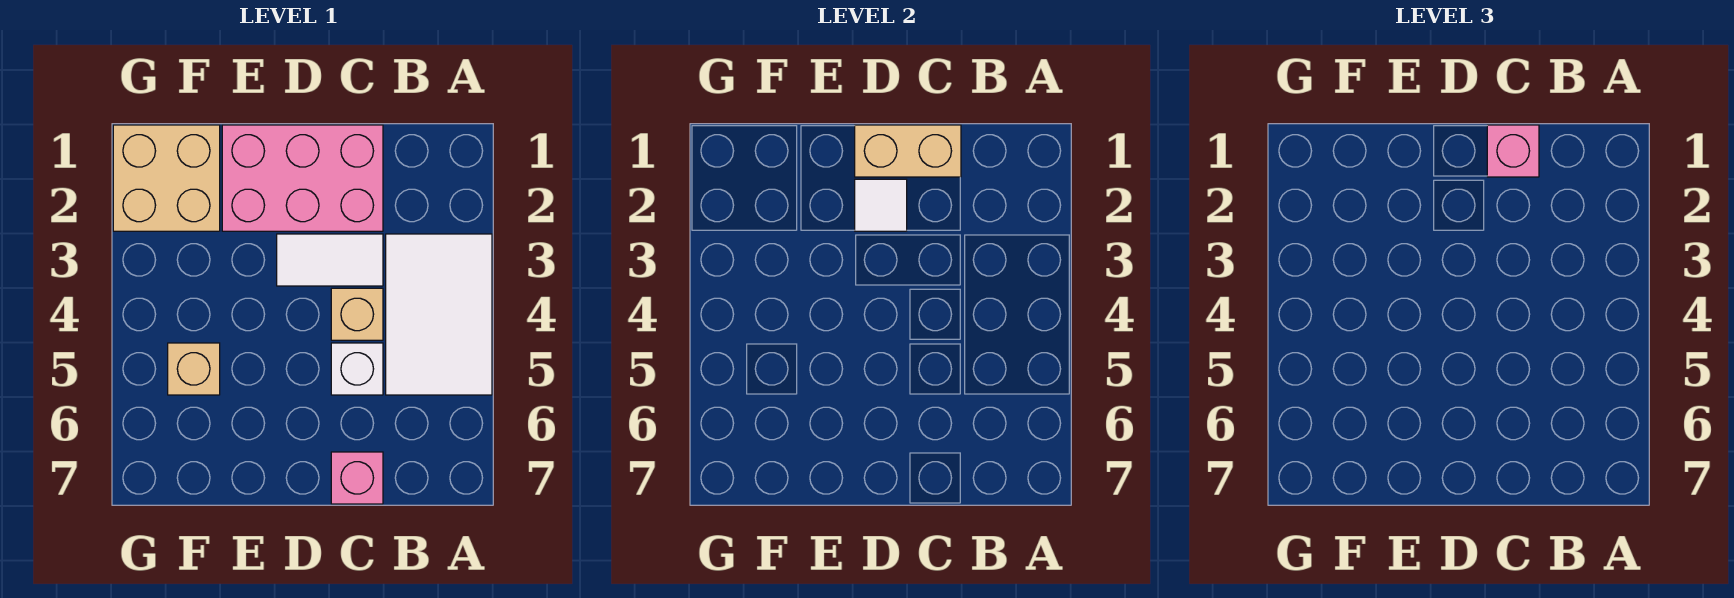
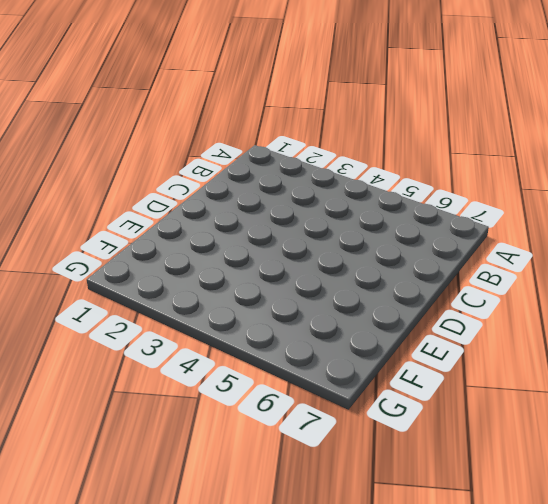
none -> white tile A3:B5 level 1
none -> pink brick C1:E2 level 1

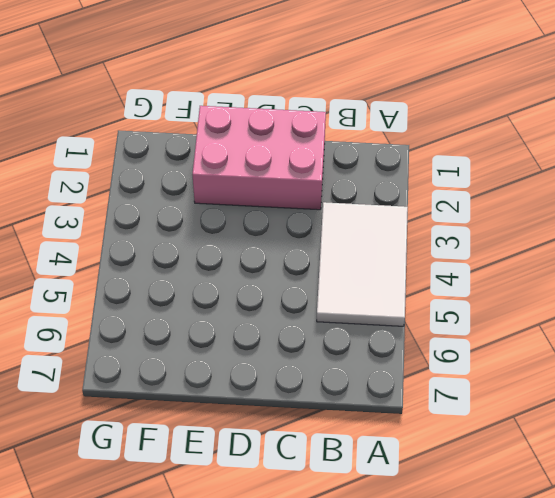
none -> white tile C3:D3 level 1
none -> tan brick C4 level 1

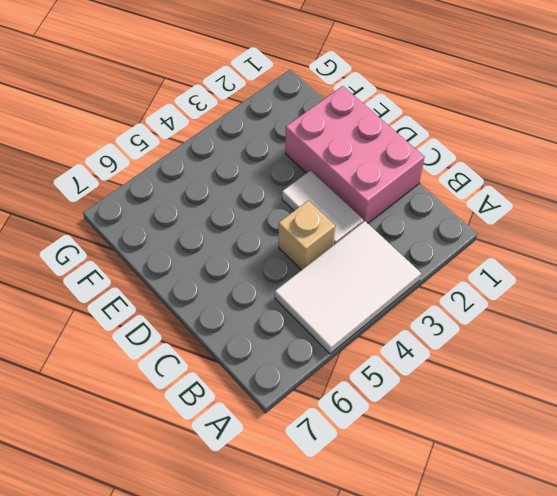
none -> white brick C5 level 1
none -> pink brick C7 level 1

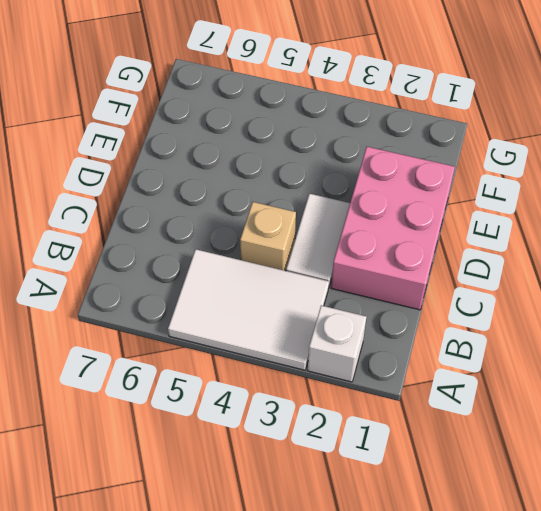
white brick A2 level 1 -> white brick C5 level 1
none -> pink brick C7 level 1
none -> tan brick F1:G2 level 1

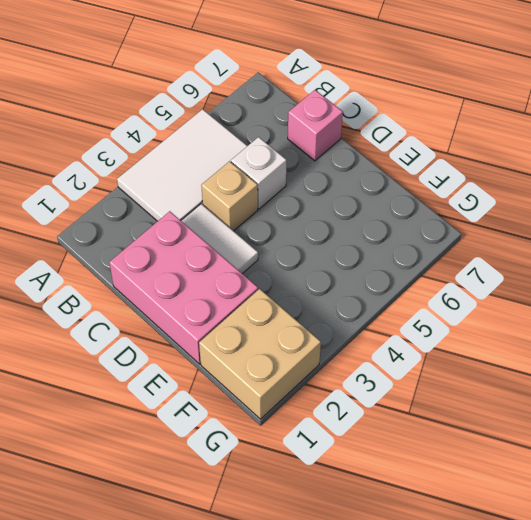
none -> tan brick F5 level 1
none -> tan brick C1:D1 level 2

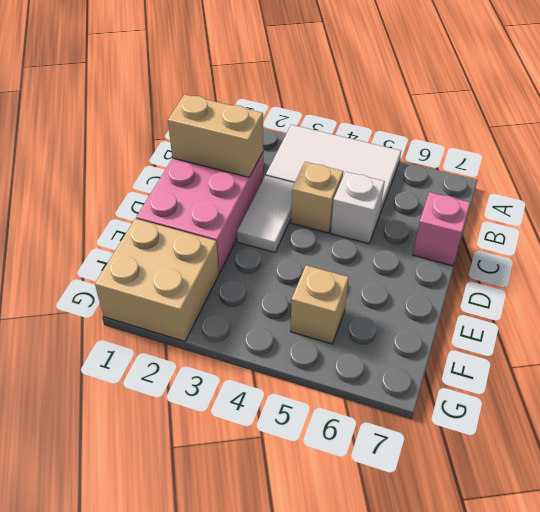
tan brick C1:C2 level 2 -> tan brick C1:D1 level 2
none -> white tile D2 level 2
none -> pink brick C1 level 3

